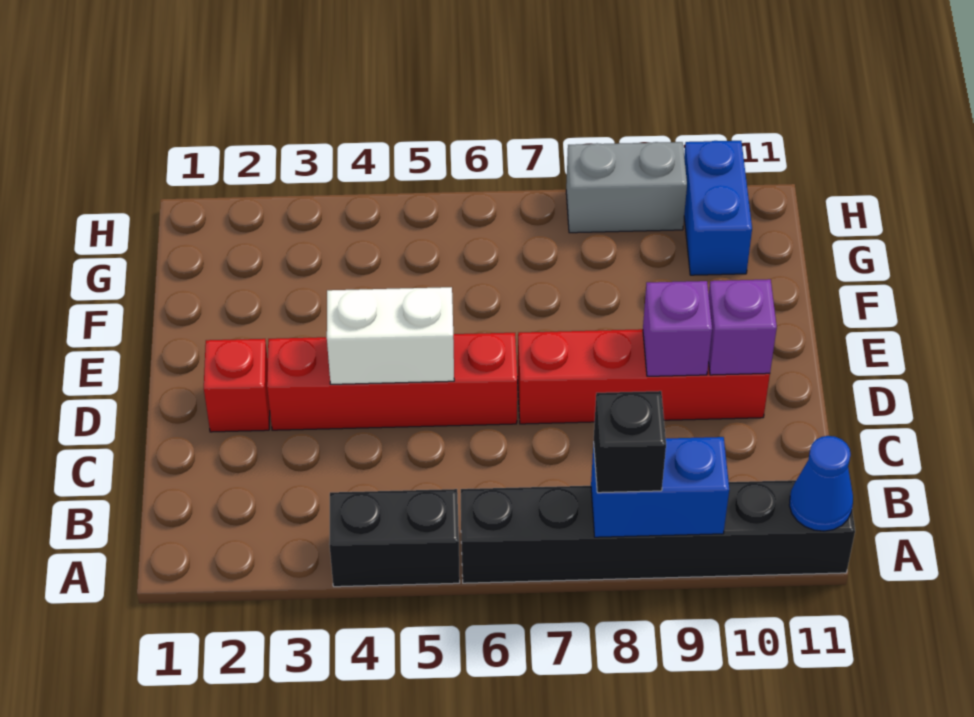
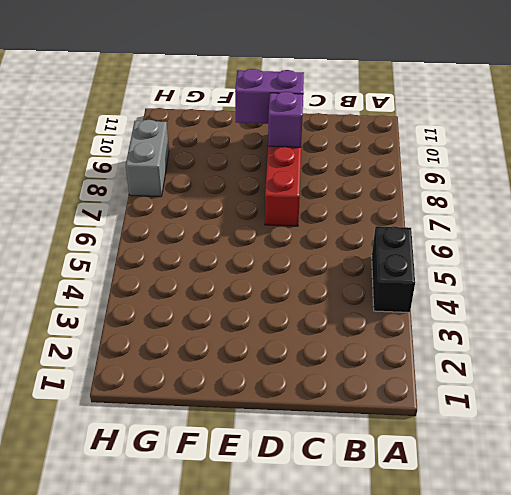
purple brick D10:E10 level 2 -> purple brick D10 level 2
none -> black brick A6:A11 level 1
none -> red brick D2 level 1
none -> red brick D3:D6 level 1

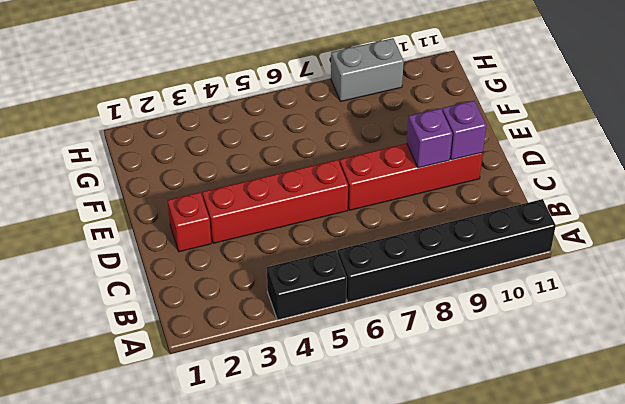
none -> blue brick G10:H10 level 1
none -> blue brick A8:A9 level 2
none -> blue cone A11 level 2

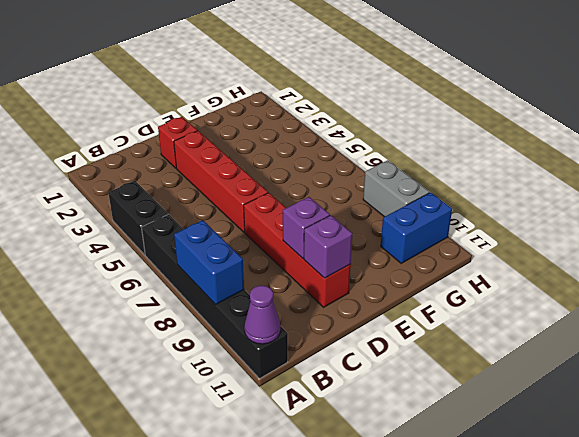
purple cone A11 level 2 -> blue cone A11 level 2
none -> white brick D4:D5 level 2
none -> black brick A8 level 3

